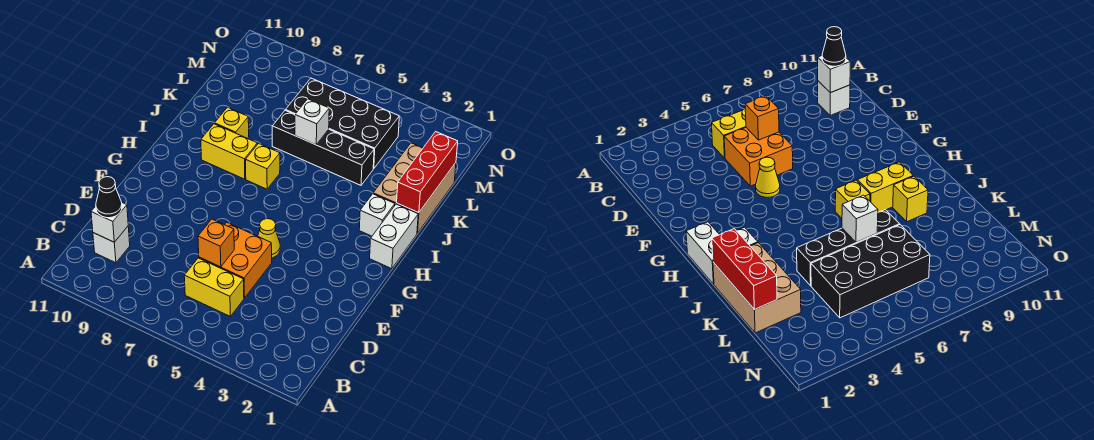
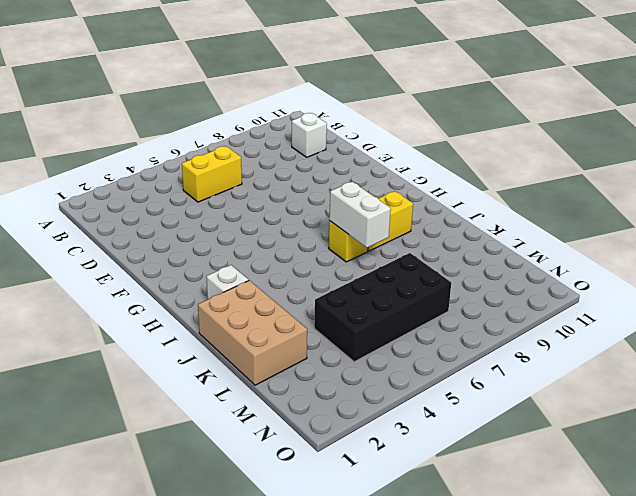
white brick I7:J7 level 2 -> white brick H1:I1 level 1
none -> orange brick D5:E6 level 1
none -> yellow cone F5 level 1
none -> yellow brick J9 level 1

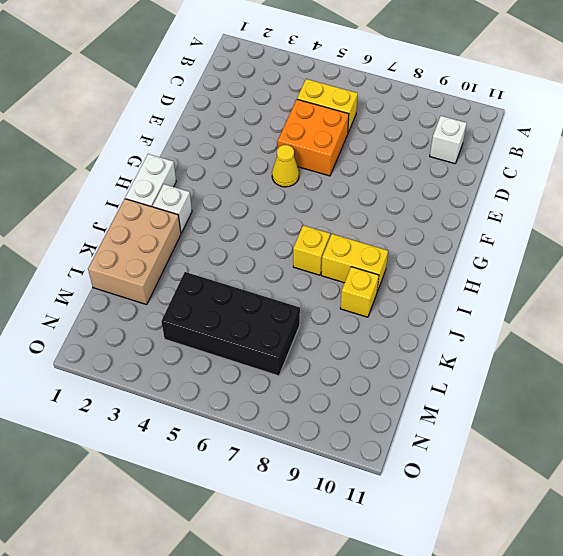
none -> black brick K4:K7 level 1
none -> white brick C10 level 2
none -> orange brick D6 level 2

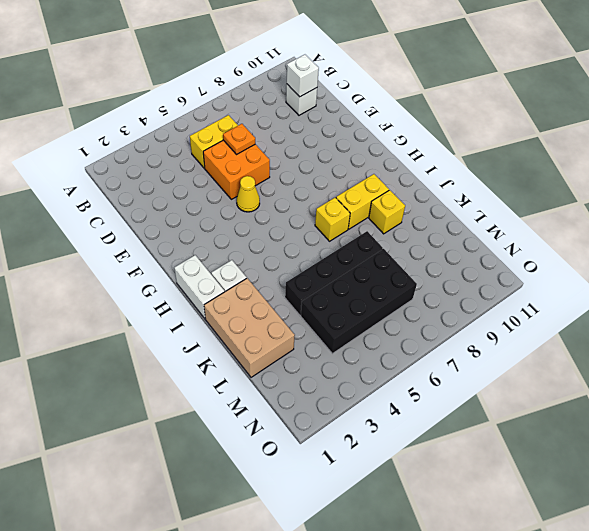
orange plate D6 level 2 -> orange brick D6 level 2
none -> red brick J1:L1 level 2
none -> white brick K6 level 2
none -> black cone C10 level 3

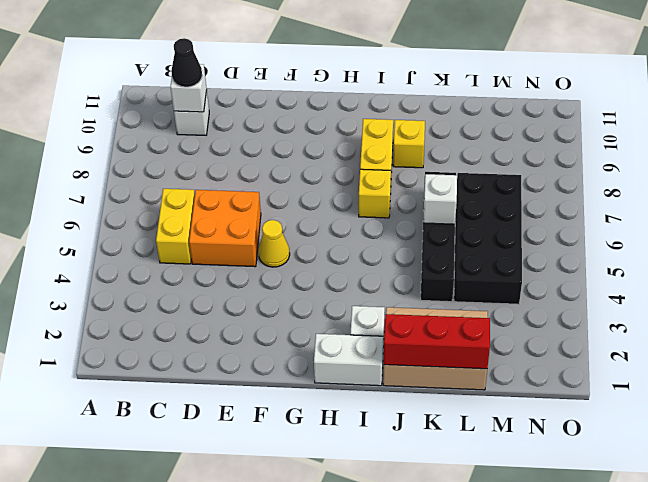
none -> orange brick D6 level 2

